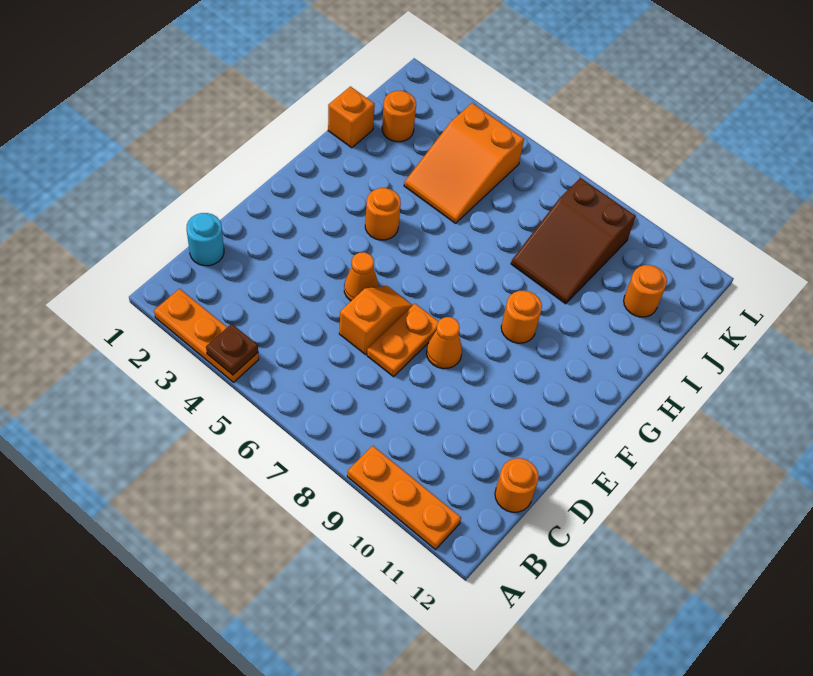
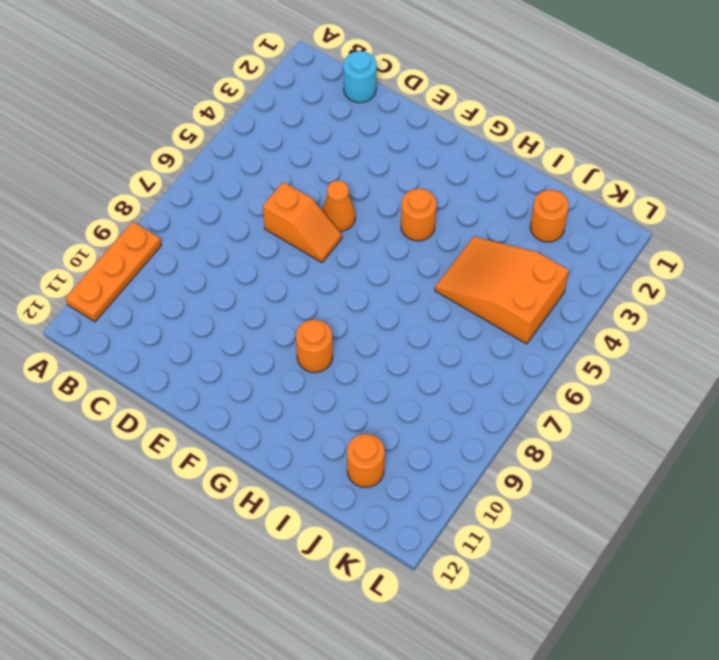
none -> orange plate A2:A4 level 1
none -> orange round brick C12 level 1
none -> orange plate D7:E7 level 1

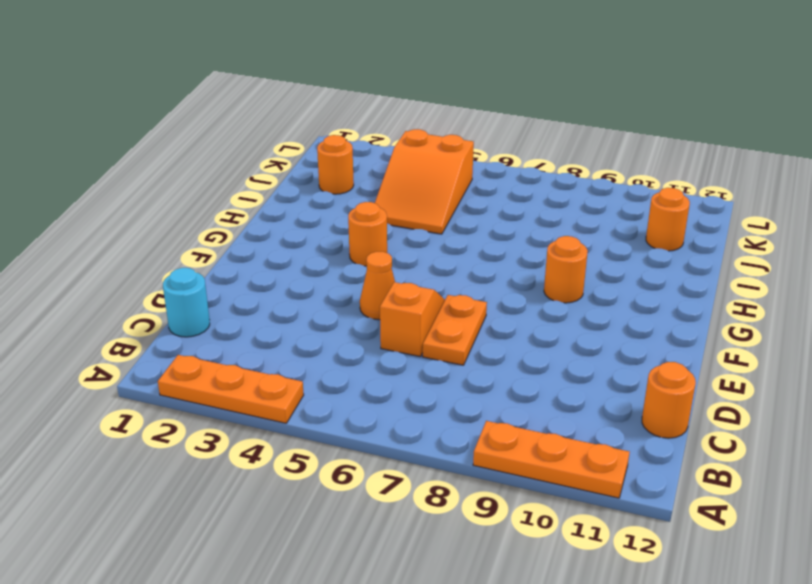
none -> orange cone E8 level 1
none -> orange brick I1 level 1
none -> brown slope I8:K9 level 1 top K

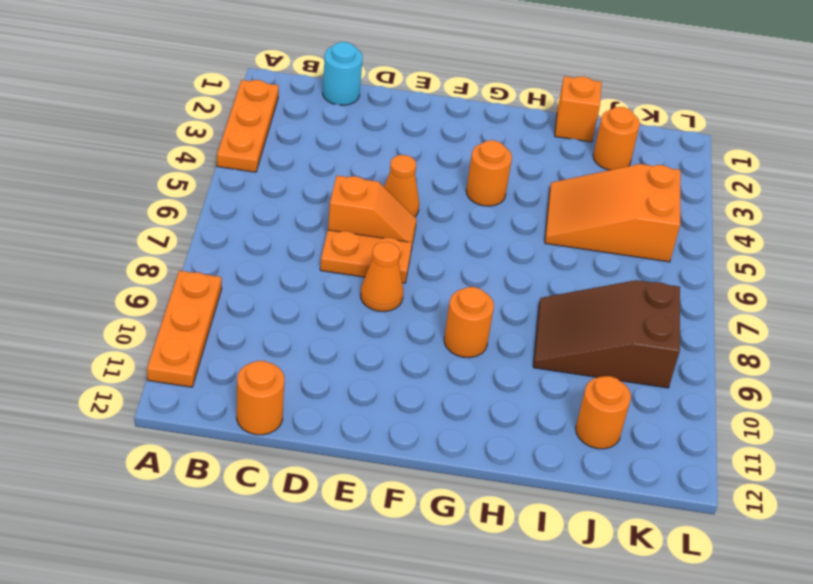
none -> brown plate A4 level 2

